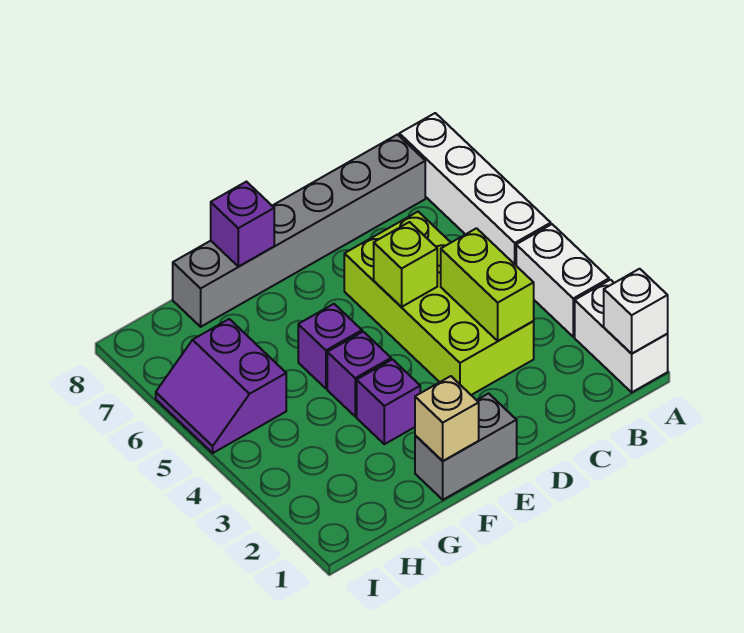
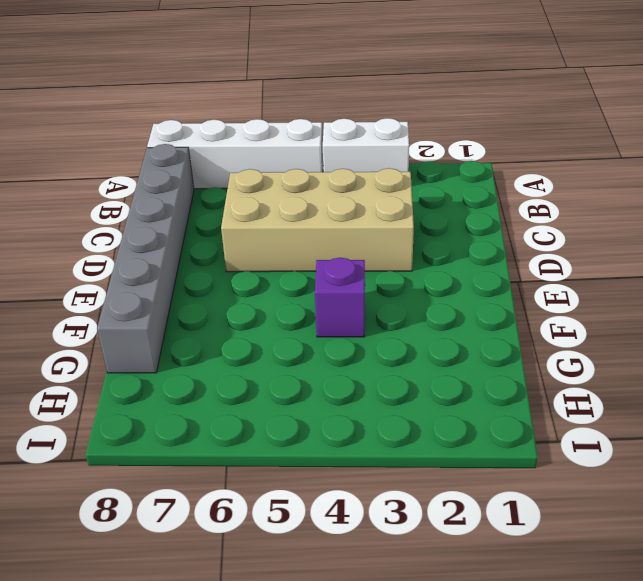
tan brick C3:D6 level 1 -> lime brick C3:D6 level 1
none -> white brick A1:A2 level 1
none -> grey brick E1:F1 level 1
none -> purple brick F3 level 1

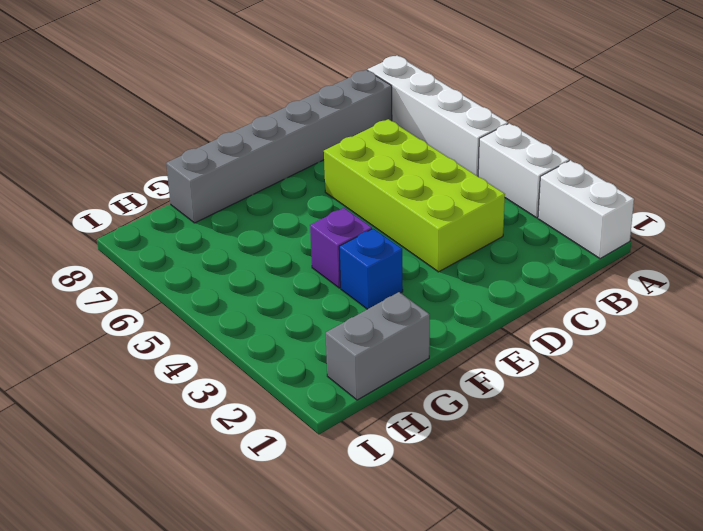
blue brick F3 level 1 -> purple brick F3 level 1
grey brick G1:H1 level 1 -> grey brick E1:F1 level 1
none -> purple brick F5 level 1
none -> purple slope H5:I6 level 1 top H
none -> white brick A1 level 2

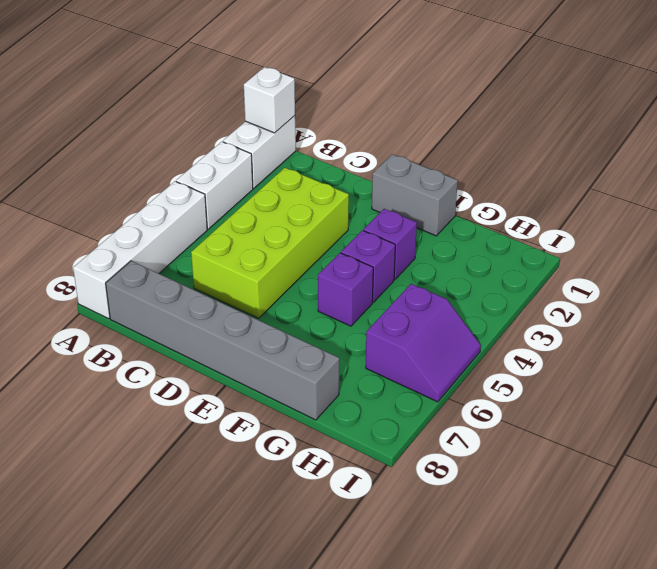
none -> lime brick C3:C4 level 2
none -> lime brick D5 level 2
none -> tan brick F1 level 2

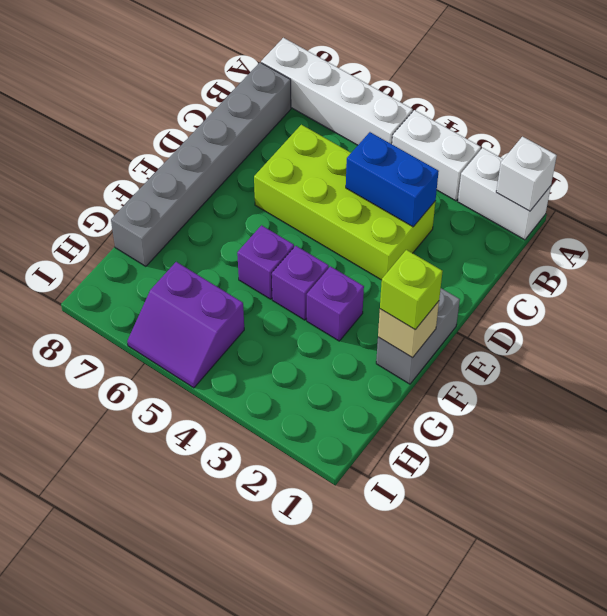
blue brick C3:C4 level 2 -> lime brick C3:C4 level 2
lime brick F1 level 3 -> lime brick D5 level 2
none -> purple brick F8 level 2

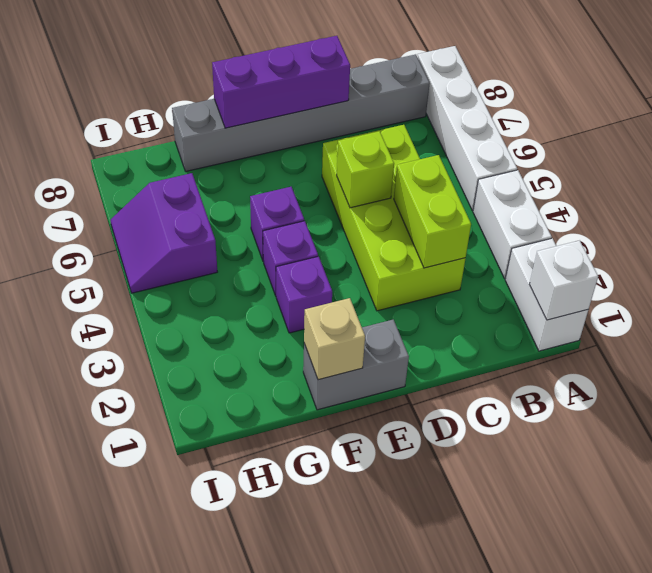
purple brick D8:F8 level 2 -> purple brick F8 level 2

